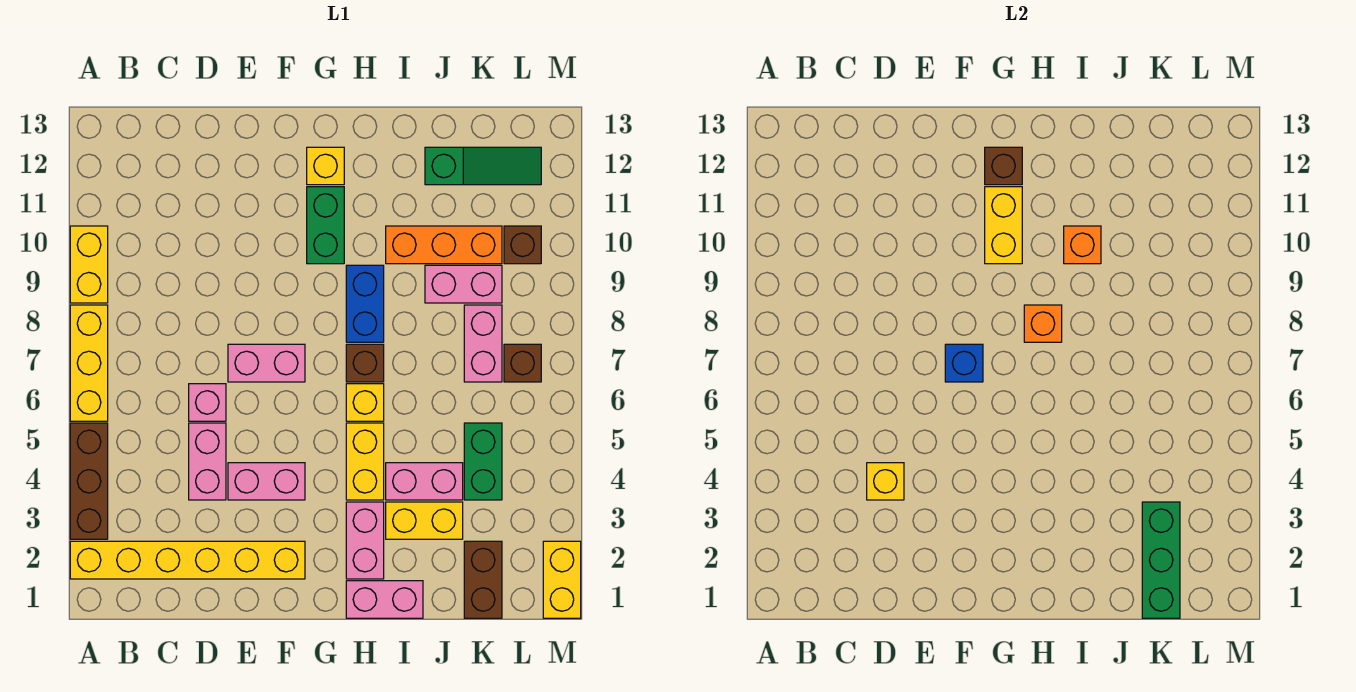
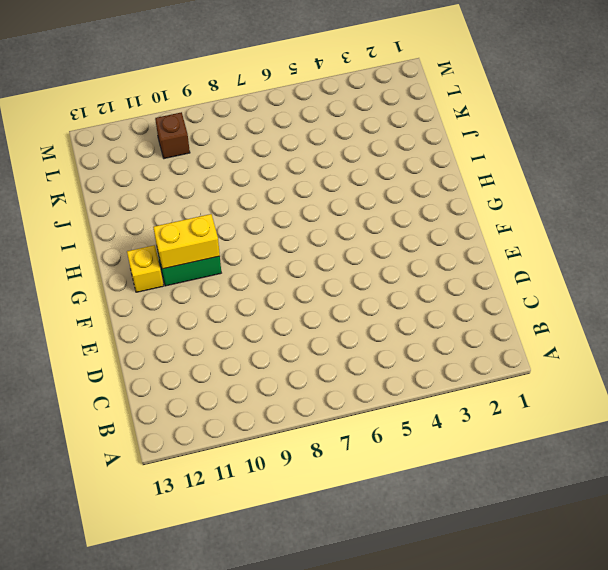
none -> yellow brick A2:F2 level 1
none -> brown brick A3:A5 level 1
none -> yellow brick A6:A8 level 1
none -> yellow brick A9:A10 level 1

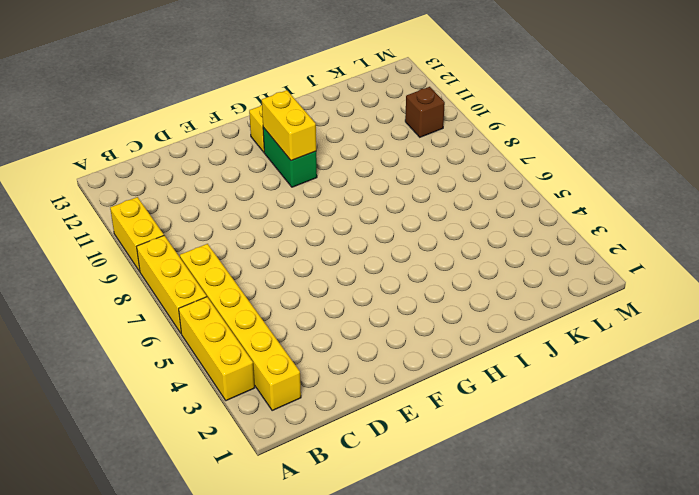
yellow brick A3:A5 level 1 -> brown brick A3:A5 level 1
yellow brick B2:B7 level 1 -> yellow brick A2:F2 level 1
none -> pink brick D4:D5 level 1
none -> pink brick D6 level 1
none -> pink brick E4:F4 level 1
none -> pink brick E7:F7 level 1

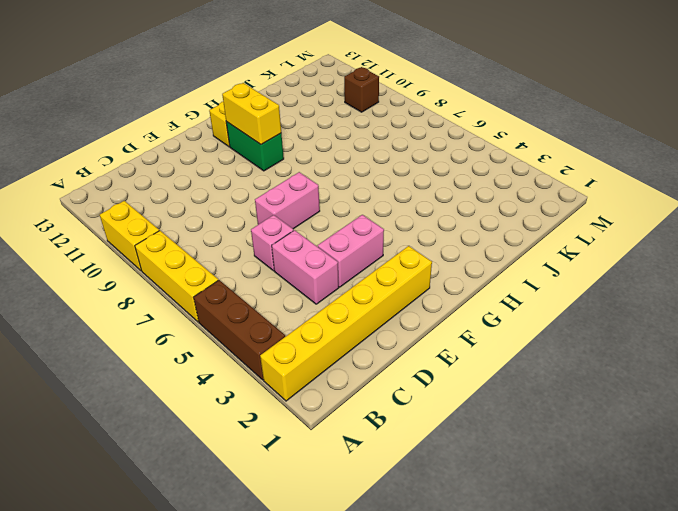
none -> pink brick H1:I1 level 1
none -> pink brick H2:H3 level 1
none -> yellow brick H4:H5 level 1
none -> yellow brick H6 level 1

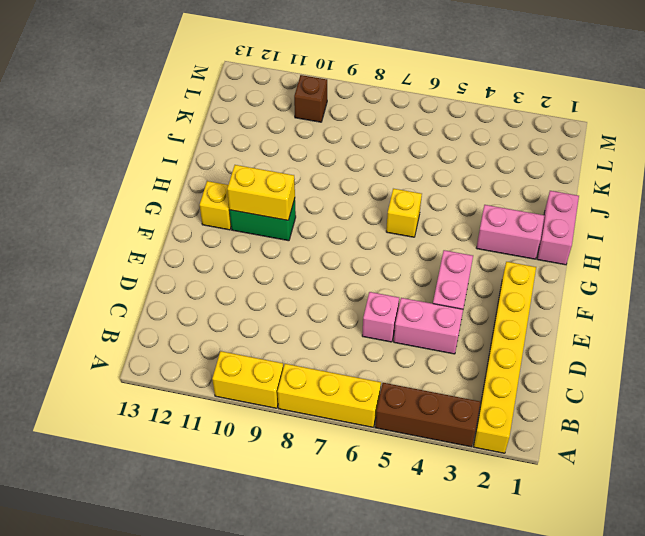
none -> pink brick E7:F7 level 1
none -> yellow brick H4:H5 level 1
none -> brown brick H7 level 1
none -> blue brick H8:H9 level 1

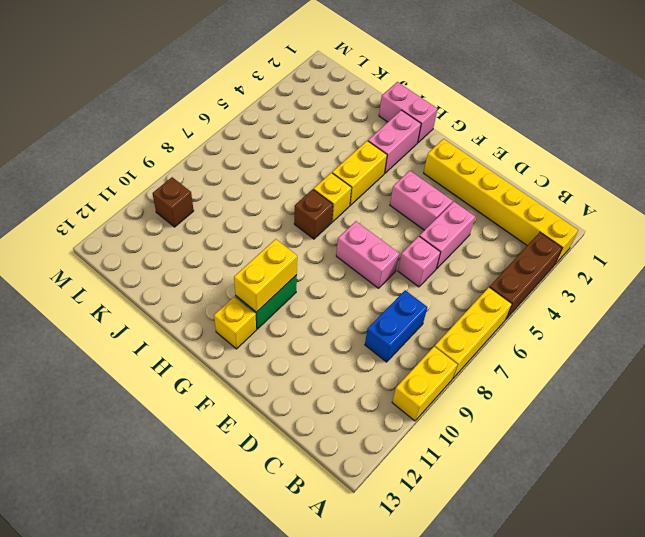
blue brick C8:C9 level 1 -> blue brick H8:H9 level 1
none -> yellow brick I3:J3 level 1
none -> pink brick I4:J4 level 1
none -> orange brick I10:K10 level 1
none -> pink brick J9:K9 level 1

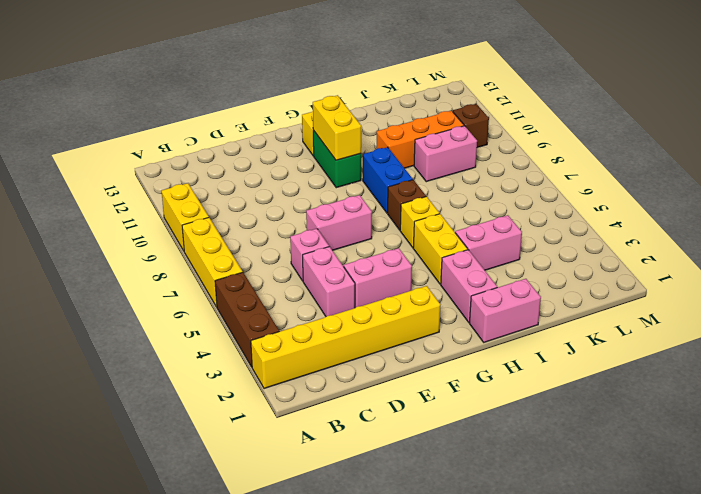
none -> yellow brick I3:J3 level 1
none -> green slope J12:L12 level 1 top J
none -> brown brick K1:K2 level 1
none -> green brick K4:K5 level 1

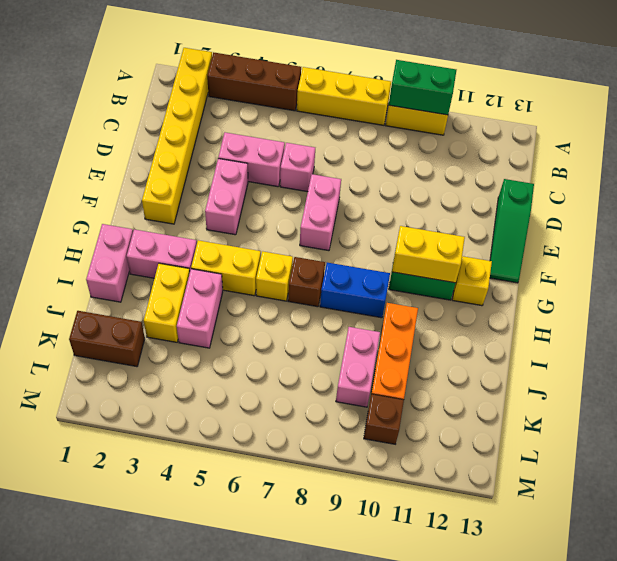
green brick A9:A10 level 2 -> green brick K4:K5 level 1
green slope D13:F13 level 1 top D -> green slope J12:L12 level 1 top J
none -> pink brick K7:K8 level 1
none -> brown brick L7 level 1
none -> yellow brick M1:M2 level 1
none -> yellow brick D4 level 2

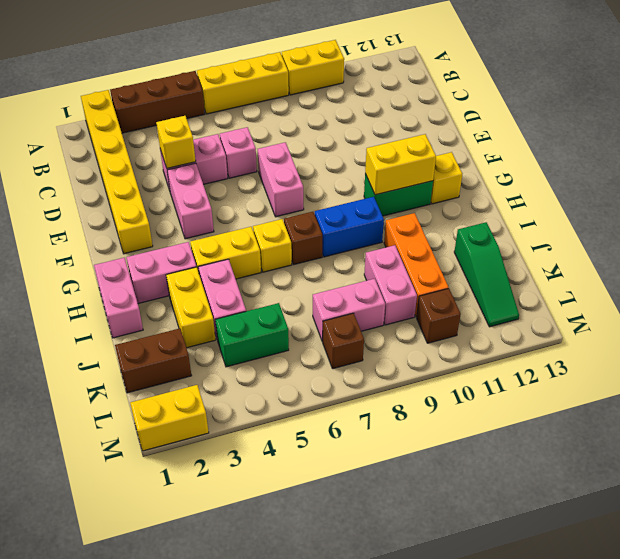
none -> blue brick F7 level 2
none -> brown brick G12 level 2
none -> orange brick H8 level 2
none -> orange brick I10 level 2

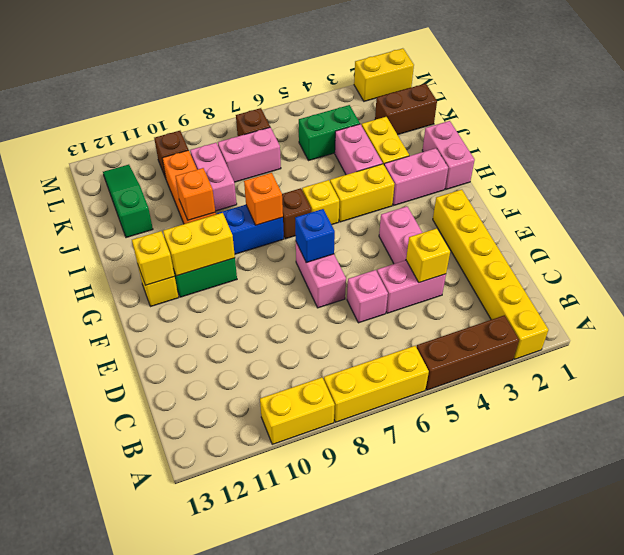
yellow brick G12 level 2 -> brown brick G12 level 2
none -> green brick K1:K3 level 2

